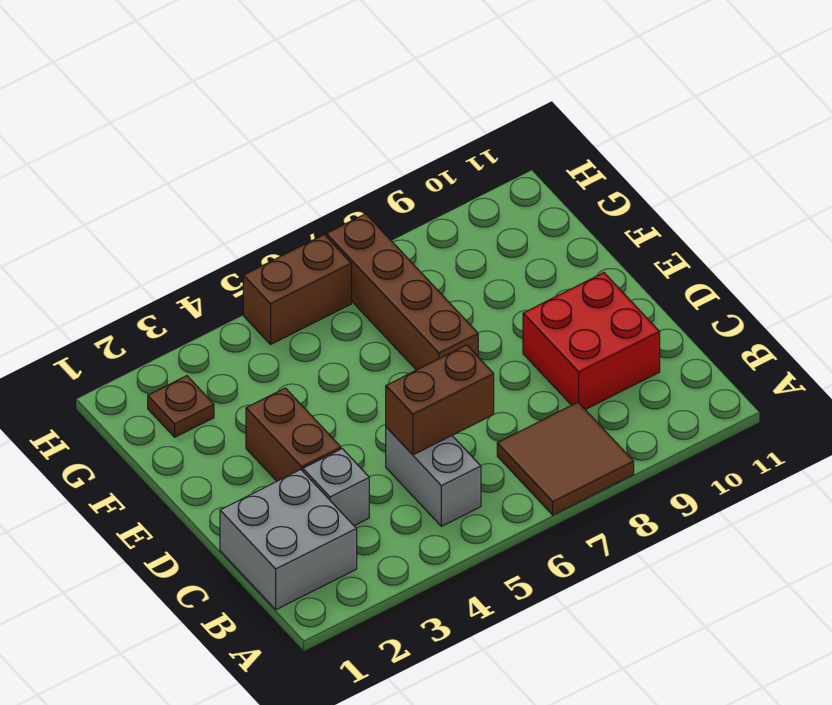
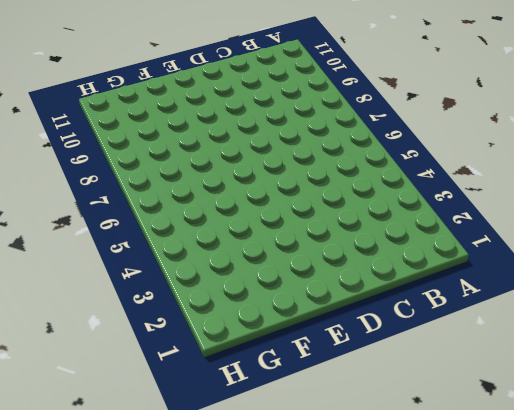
none -> brown tile A7:B8 level 1
none -> grey brick B1:C2 level 1

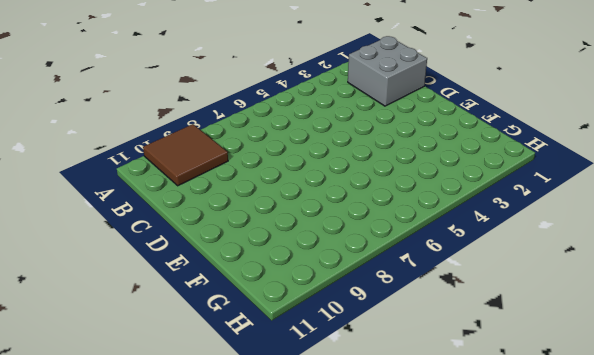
brown tile A9:B10 level 1 -> brown tile A7:B8 level 1
none -> grey brick B5:C5 level 1
none -> grey brick C3 level 1

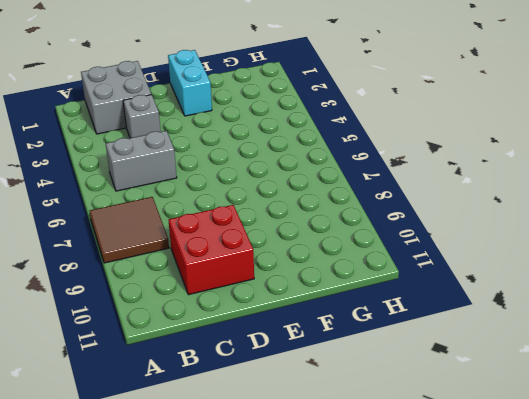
cyan brick E1:E2 level 1 -> none
none -> brown brick D3:E3 level 1
none -> brown brick E7:H7 level 1

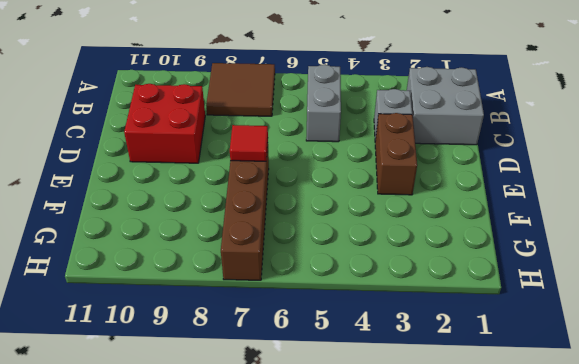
red tile E7 level 2 -> none
none -> brown plate G2 level 1
none -> brown brick H5:H6 level 1

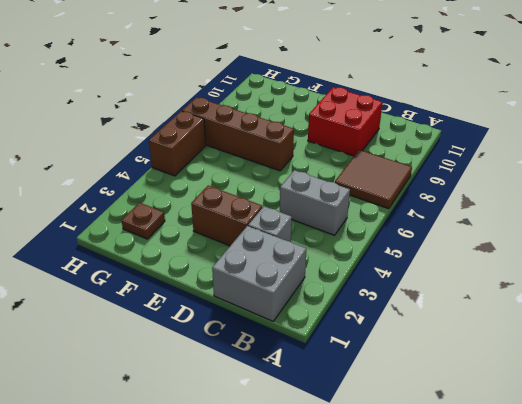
none -> brown brick C5:C6 level 2

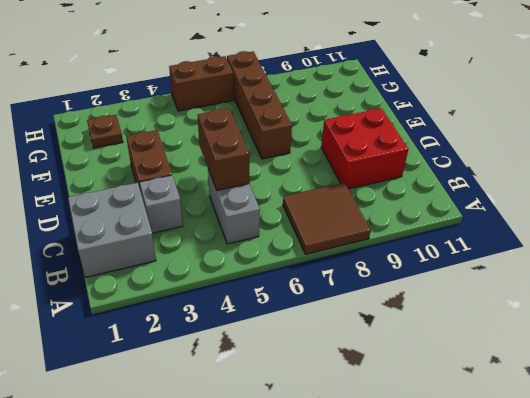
brown brick C5:D5 level 2 -> brown brick C5:C6 level 2

